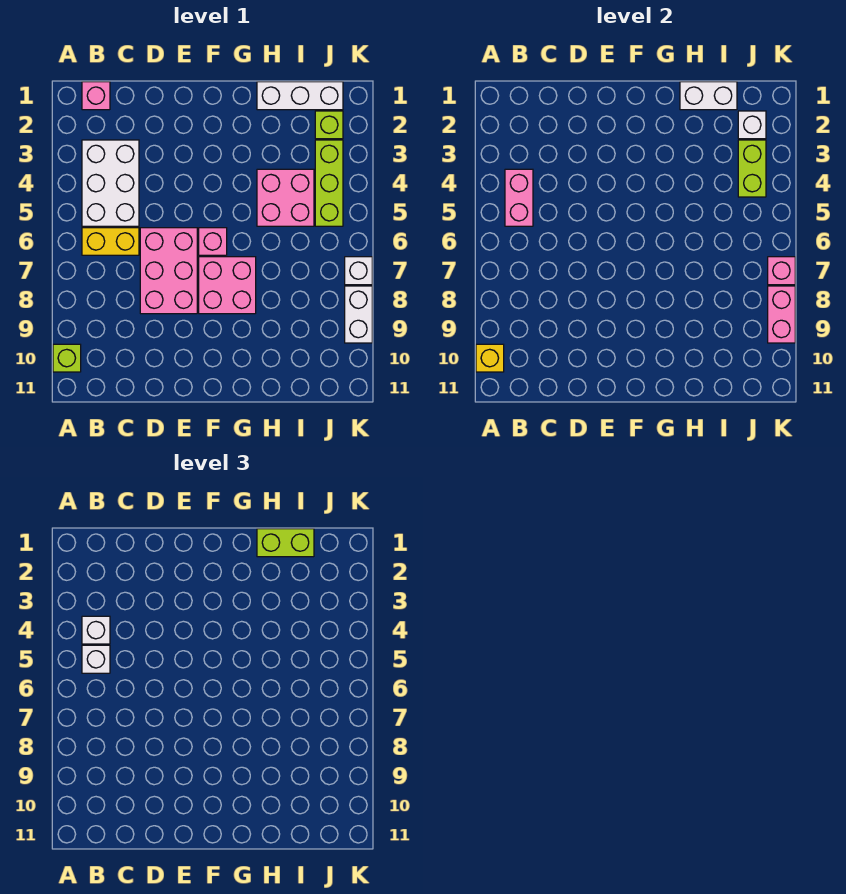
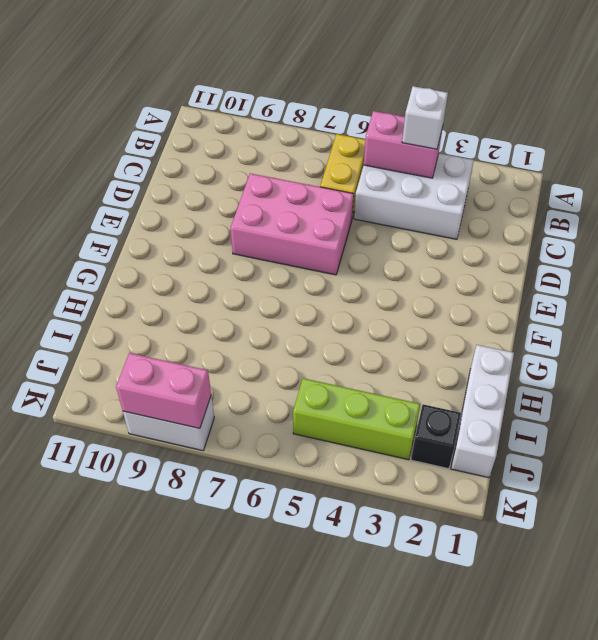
black brick J2 level 1 -> lime brick J2 level 1
none -> lime brick A10 level 1
none -> pink brick B1 level 1
none -> pink brick F6 level 1

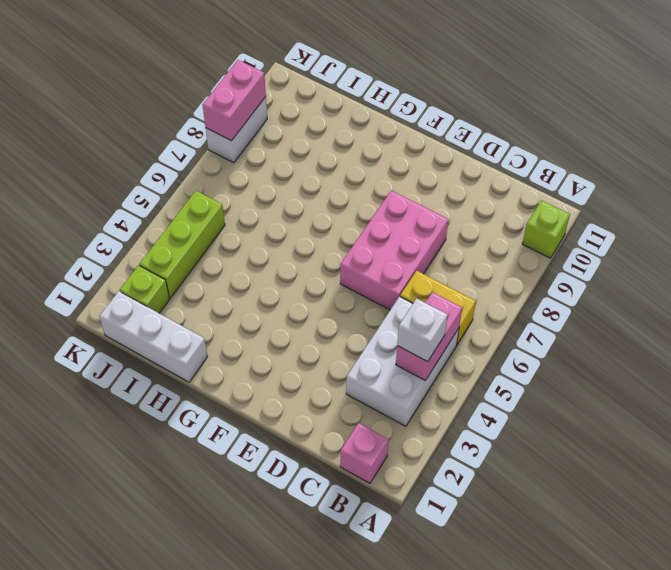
none -> pink brick F6 level 1
none -> pink brick F7:G8 level 1
none -> pink brick H4:I5 level 1

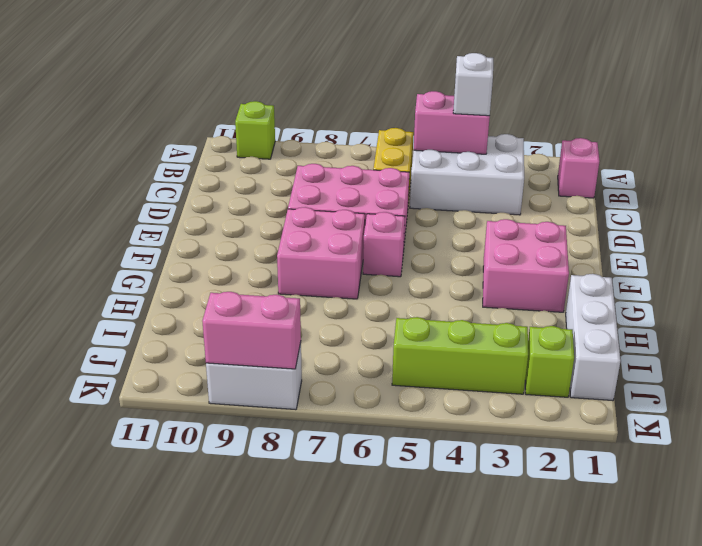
pink brick F2:G3 level 1 -> pink brick H4:I5 level 1
none -> white brick K7 level 1
none -> yellow brick A10 level 2
none -> white brick H1:I1 level 2

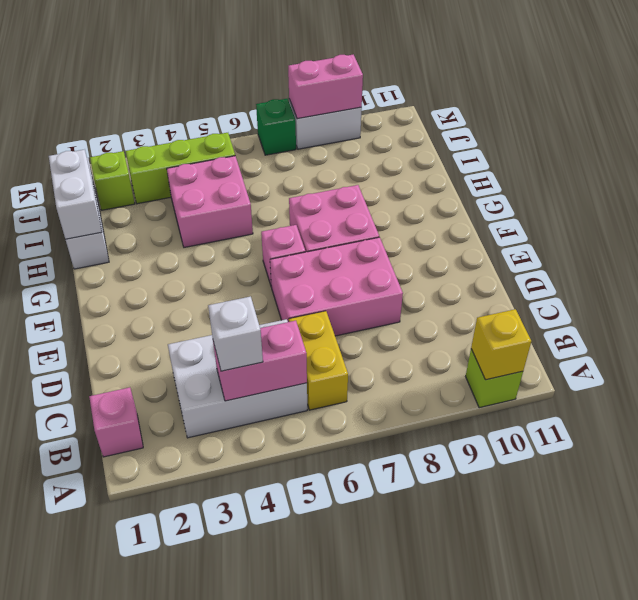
green brick K7 level 1 -> white brick K7 level 1
none -> white brick J2 level 2
none -> lime brick J3:J4 level 2
none -> pink brick K7 level 2

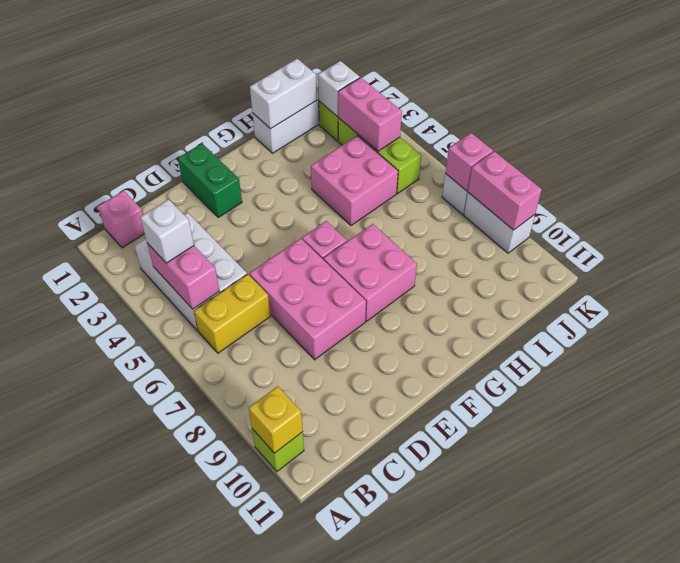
green brick E1:E2 level 1 -> none
pink brick J3:J4 level 2 -> lime brick J3:J4 level 2
none -> white brick B5 level 3
none -> lime brick H1:I1 level 3

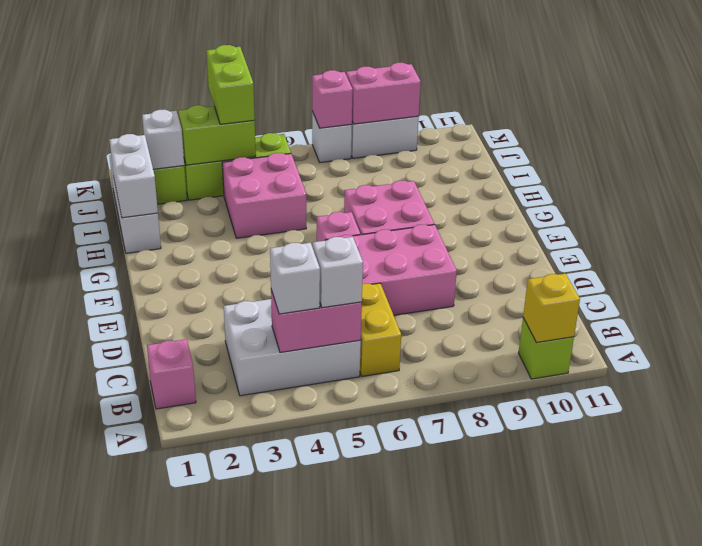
lime brick J4:K4 level 3 -> lime brick H1:I1 level 3

